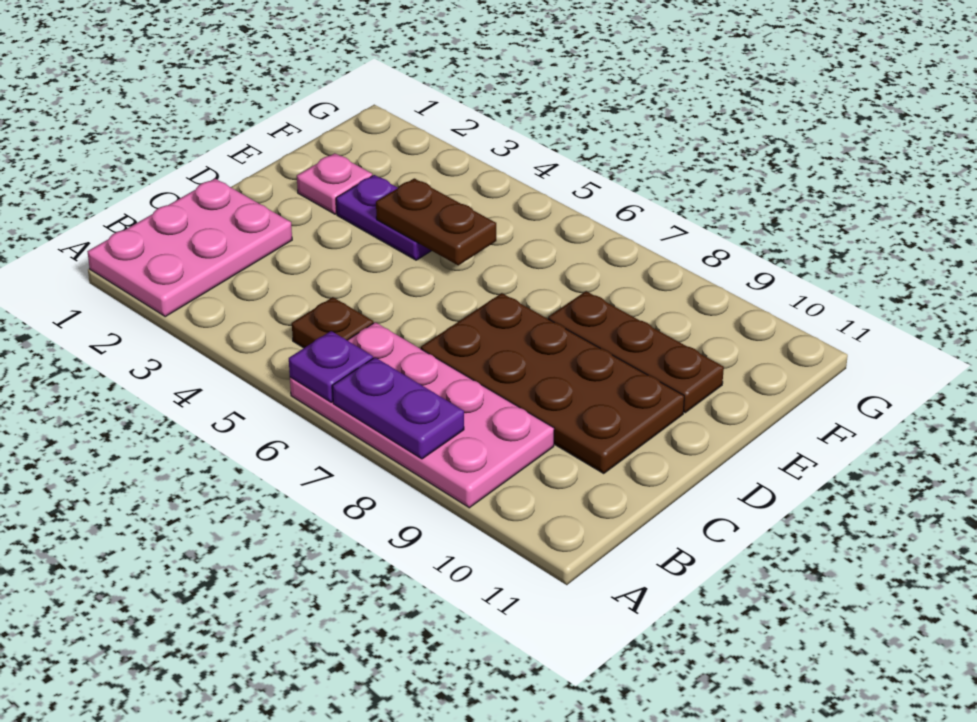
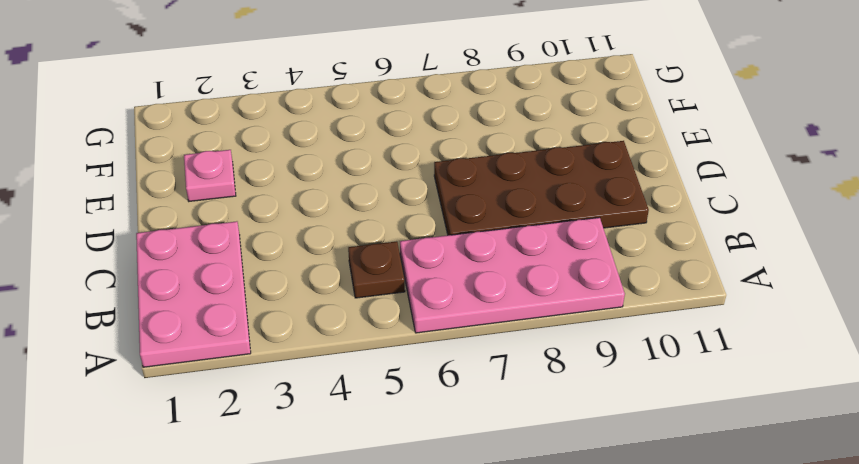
none -> purple plate E3:E4 level 1
none -> brown plate E8:E10 level 1

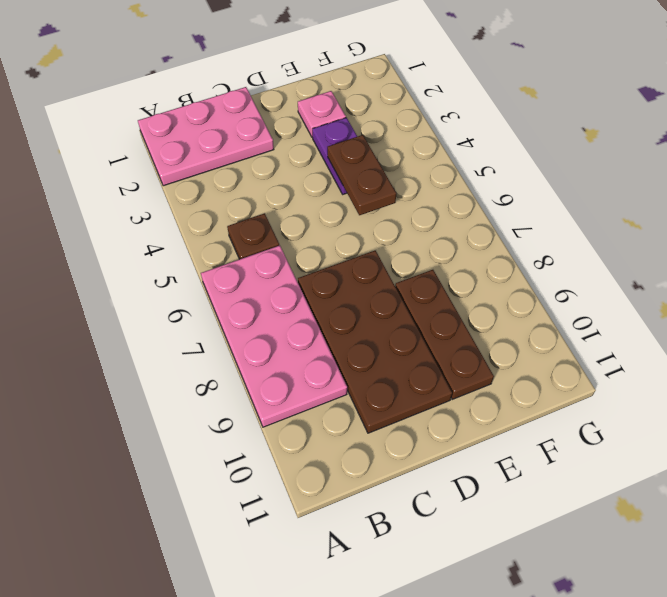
none -> purple plate A6 level 2
none -> purple plate A7:A8 level 2

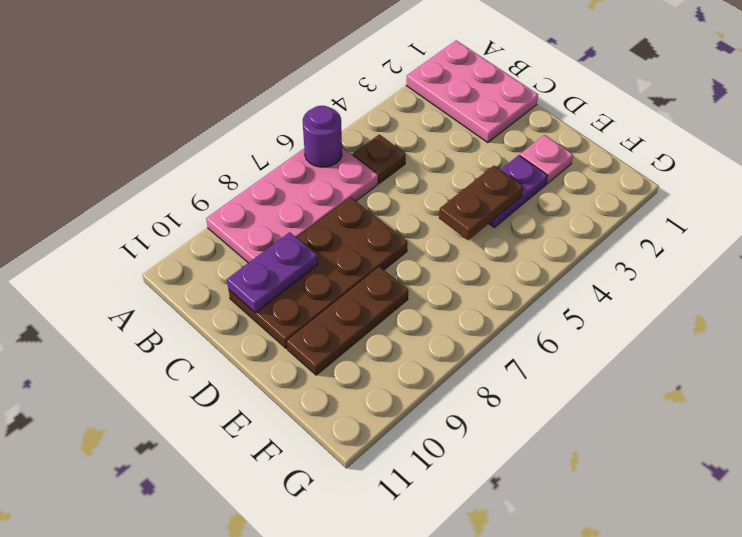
purple round brick A6 level 2 -> purple plate A6 level 2
purple plate C9:C10 level 2 -> purple plate A7:A8 level 2

